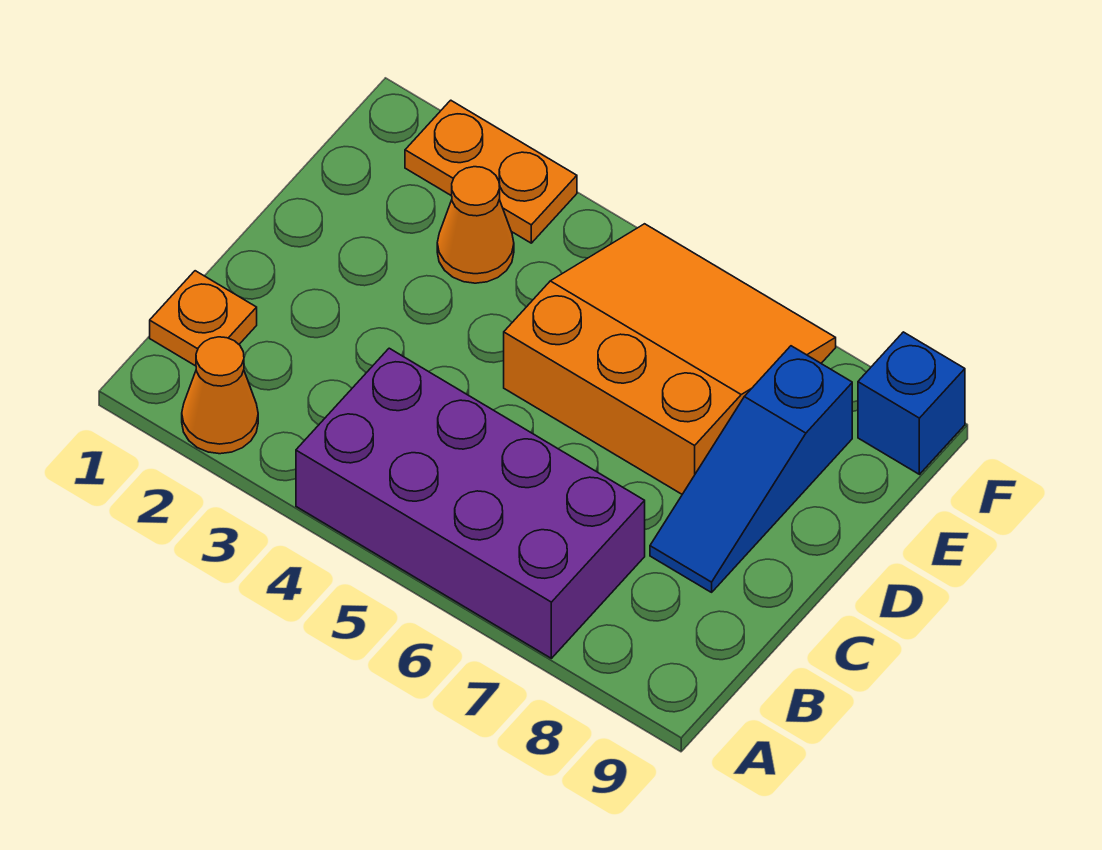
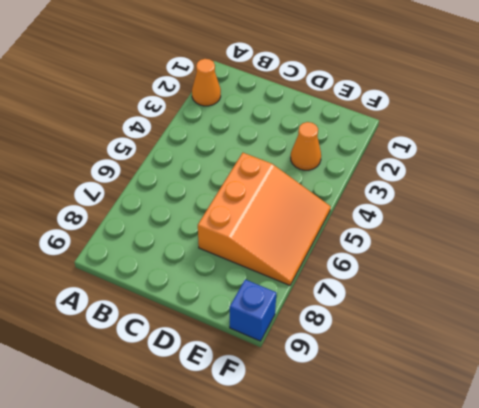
none -> purple brick A4:B7 level 1
none -> orange plate B1 level 1

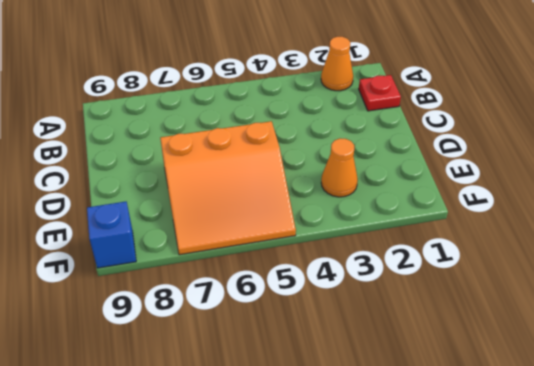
red plate B1 level 1 -> orange plate B1 level 1
none -> purple brick A4:B7 level 1
none -> blue slope C8:E8 level 1 top E

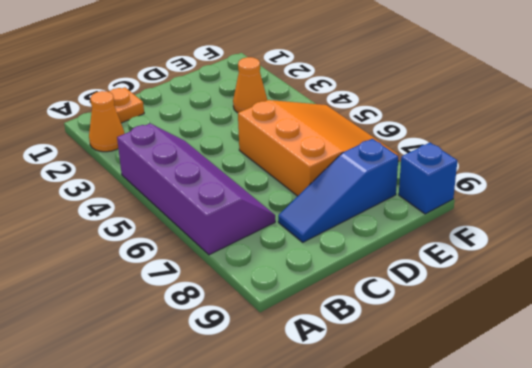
purple slope A4:B7 level 1 top A -> purple brick A4:B7 level 1
none -> orange plate F2:F3 level 1

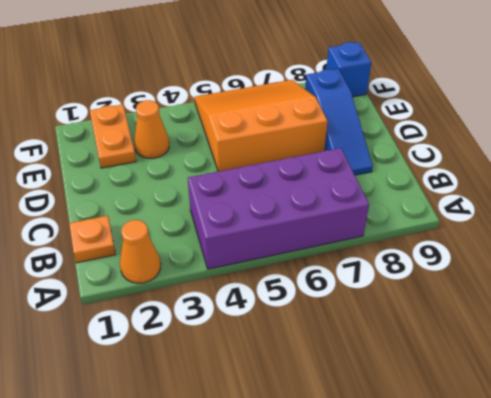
orange plate E2:F2 level 1 -> orange plate F2:F3 level 1

